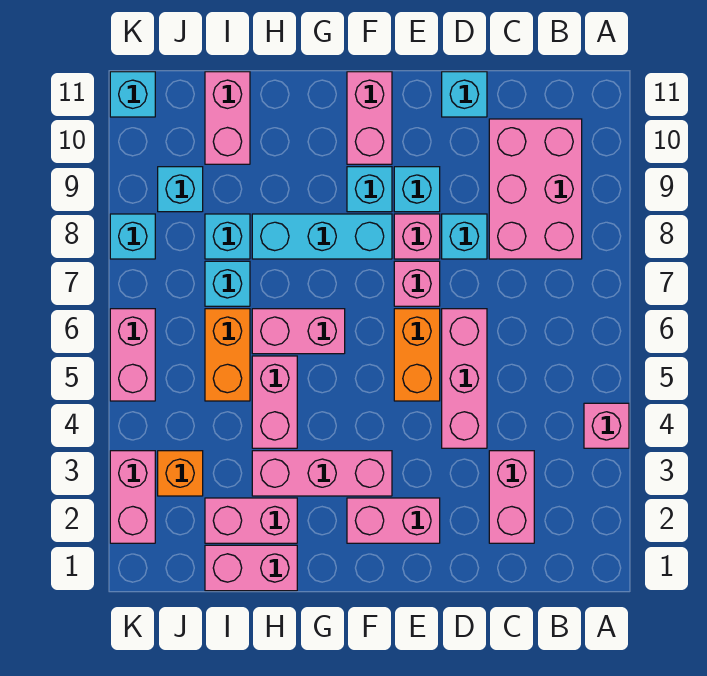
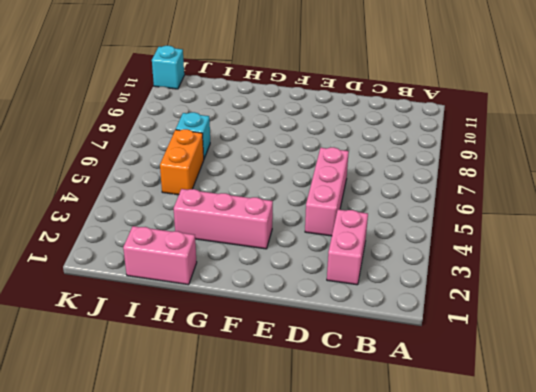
none -> pink brick A4 level 1
none -> pink brick B8:C10 level 1
none -> cyan brick D8 level 1

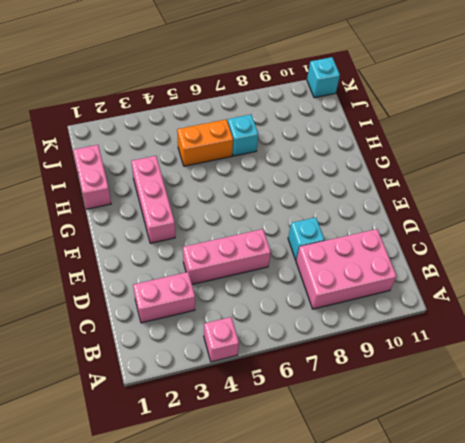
none -> cyan brick D11 level 1
none -> pink brick E2:F2 level 1
none -> orange brick E5:E6 level 1

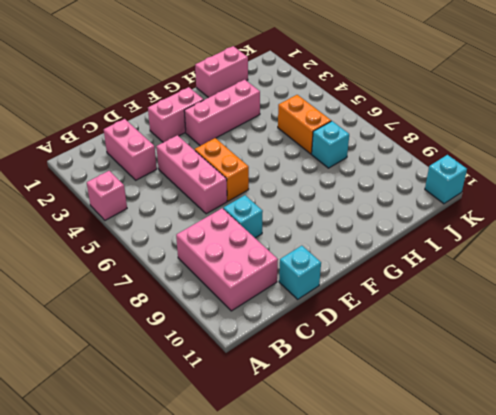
none -> pink brick E7 level 1
none -> pink brick E8 level 1
none -> cyan brick E9 level 1

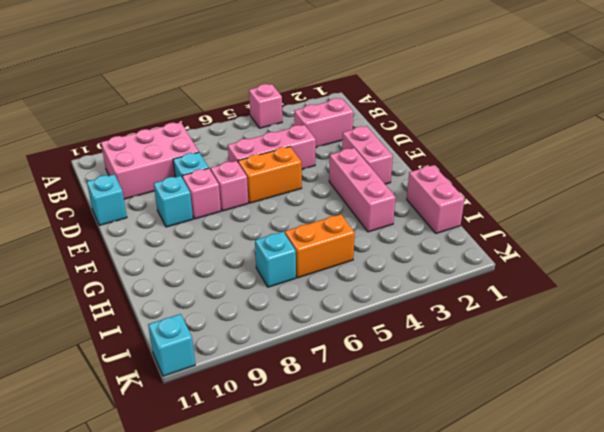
none -> cyan brick F8:H8 level 1
none -> cyan brick F9 level 1
none -> pink brick F10:F11 level 1

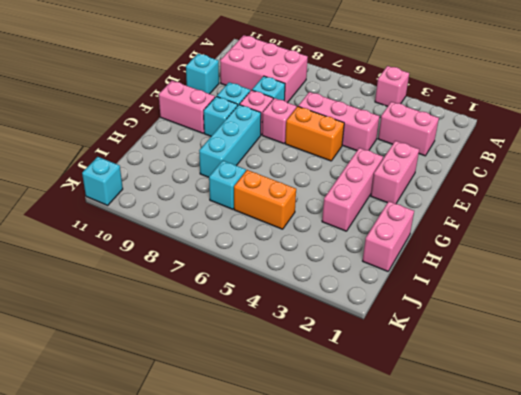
none -> pink brick G6:H6 level 1
none -> pink brick H2:I2 level 1
none -> pink brick H4:H5 level 1

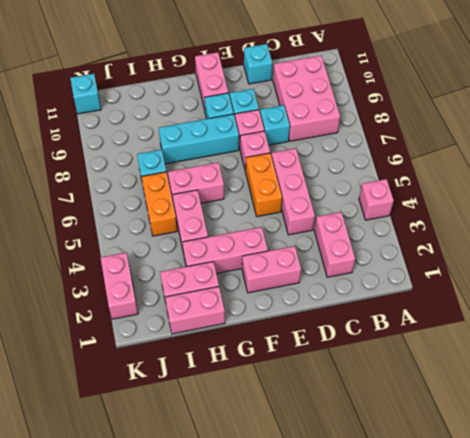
none -> cyan brick I8 level 1
none -> pink brick I10:I11 level 1
none -> orange brick J3 level 1

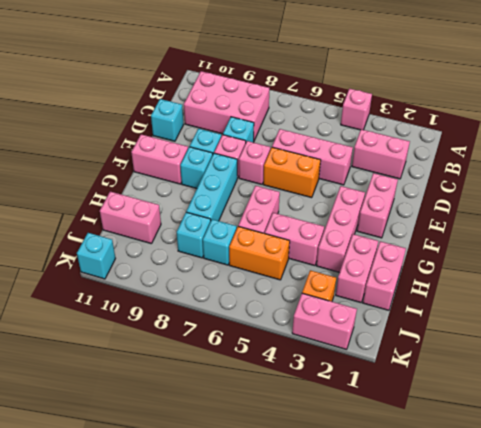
none -> cyan brick J9 level 1
none -> pink brick K5:K6 level 1
none -> cyan brick K8 level 1

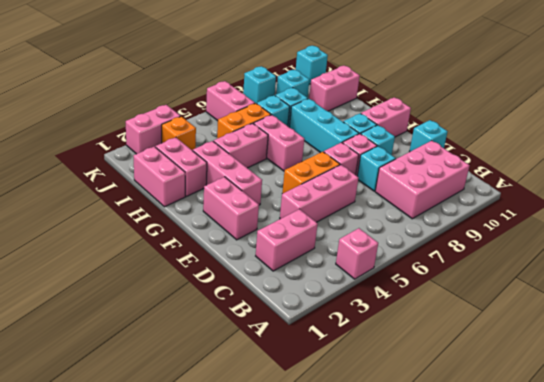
pink brick J6:K6 level 1 -> pink brick K5:K6 level 1

